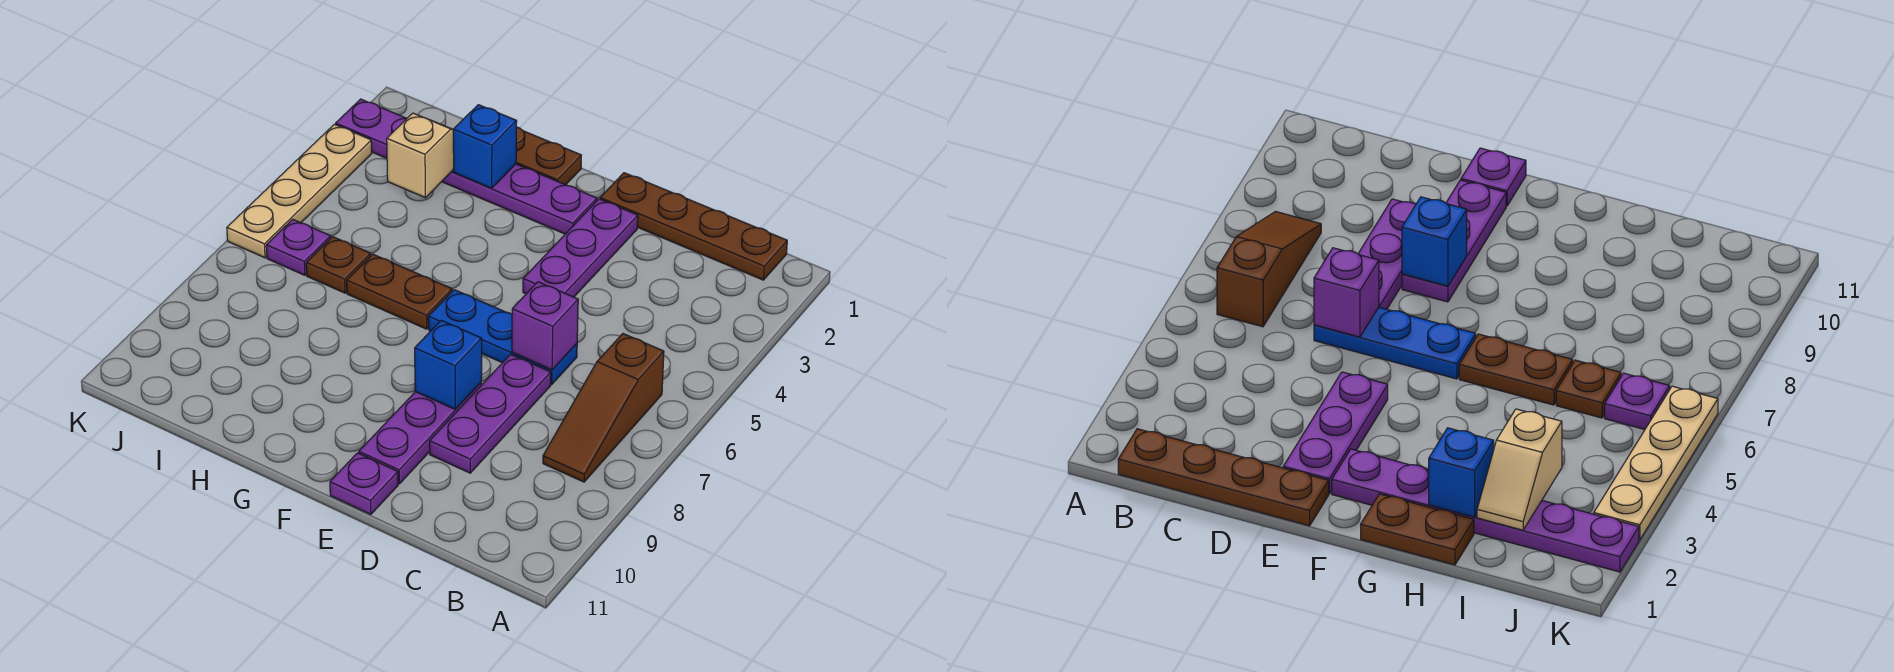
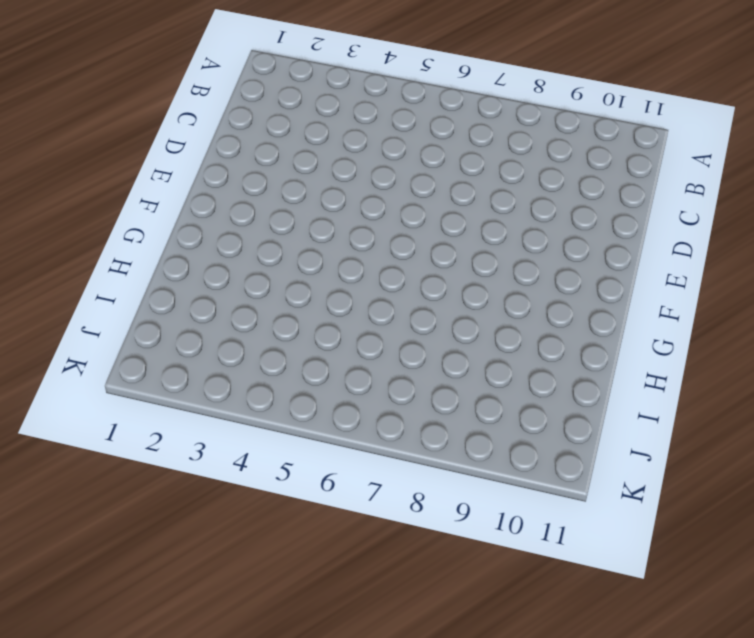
none -> brown plate B1:E1 level 1
none -> brown slope B6:B8 level 1 top 6
none -> blue plate D6:F6 level 1

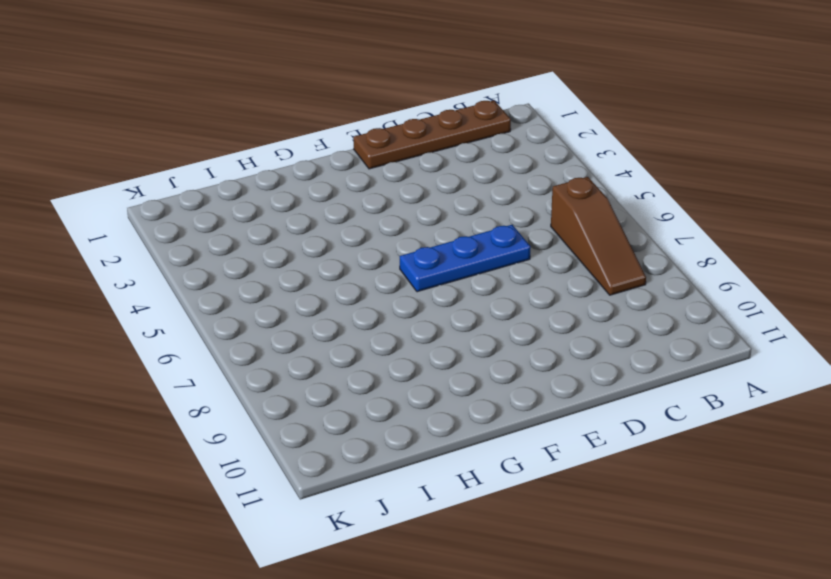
none -> purple plate D7:D9 level 1
none -> purple plate E2:E4 level 1
none -> purple plate E8:E10 level 1

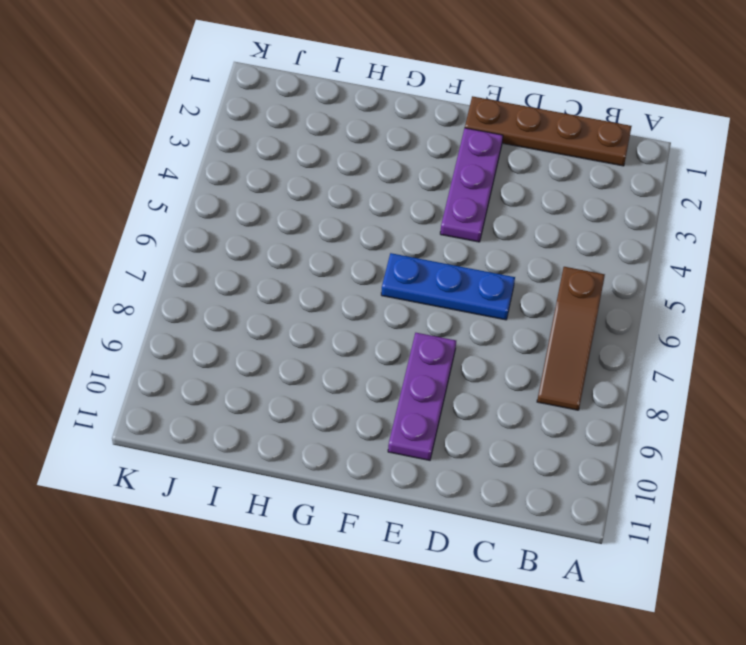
none -> purple plate D7:D9 level 1
none -> purple plate E11 level 1
none -> purple plate F2:K2 level 1

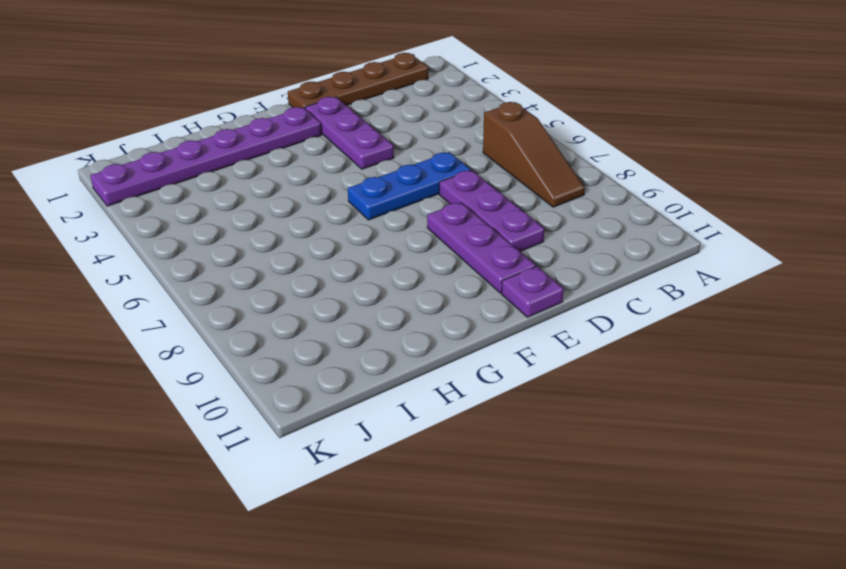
none -> brown plate G1:H1 level 1
none -> brown plate G6:H6 level 1
none -> brown plate I6 level 1

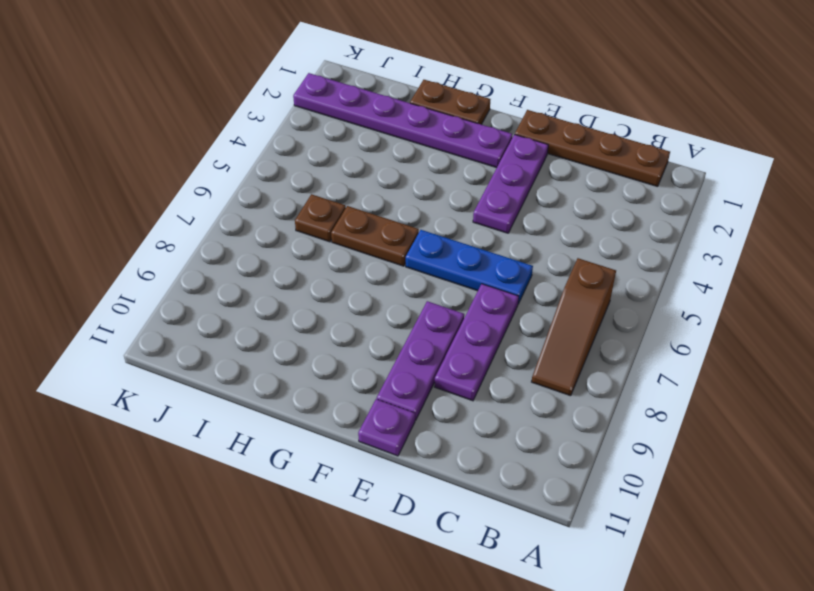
none -> purple plate J6 level 1
none -> tan plate K3:K6 level 1
none -> purple brick D6 level 2

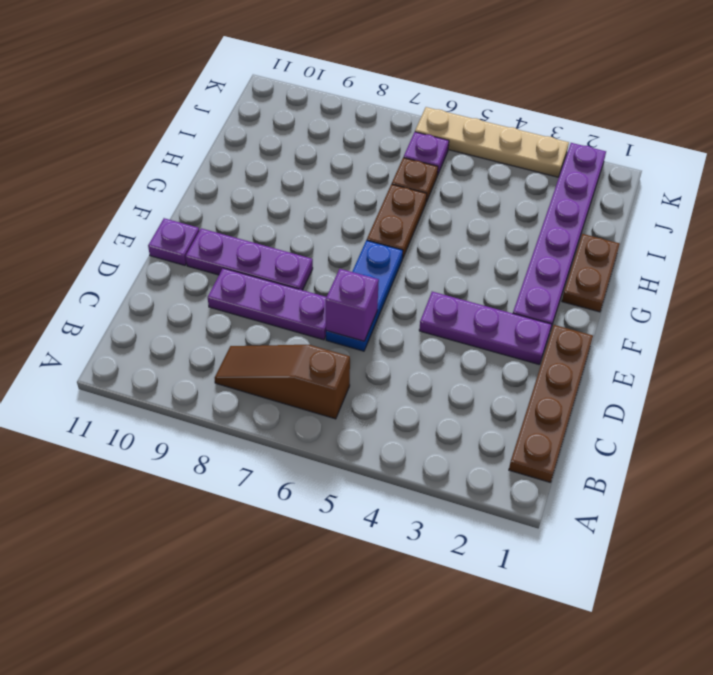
none -> blue brick E8 level 2
none -> blue brick H2 level 2
none -> tan slope I2:I3 level 2 top 3

